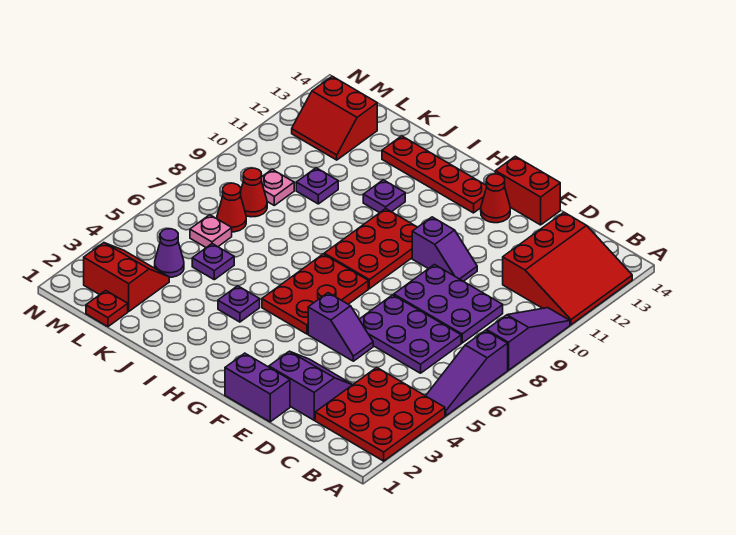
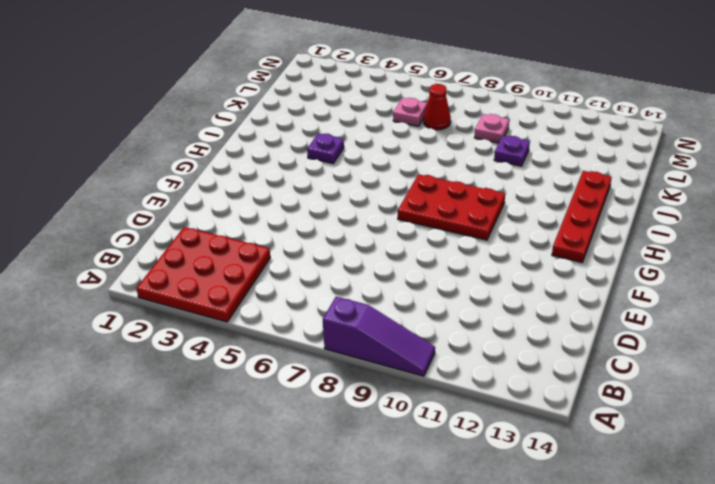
none -> purple slope A5:A7 level 1 top 7
none -> red slope A11:C13 level 1 top C
none -> purple plate C6:E7 level 1

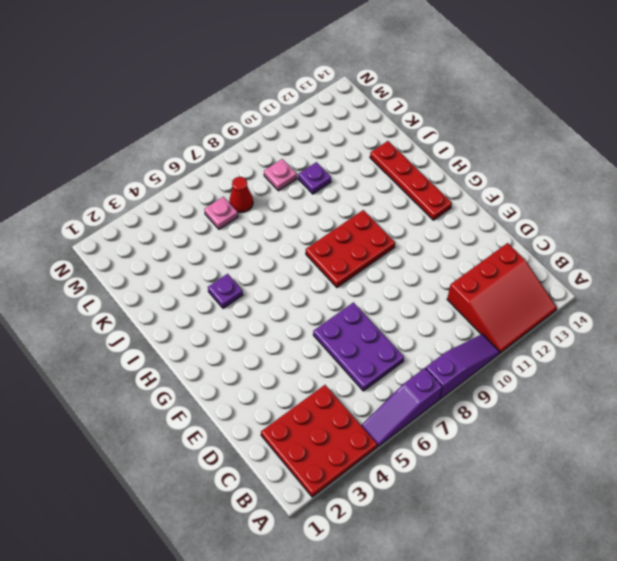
none -> purple plate C8:E9 level 1
none -> purple slope D2:E3 level 1 top 2
none -> purple brick E1:F1 level 1

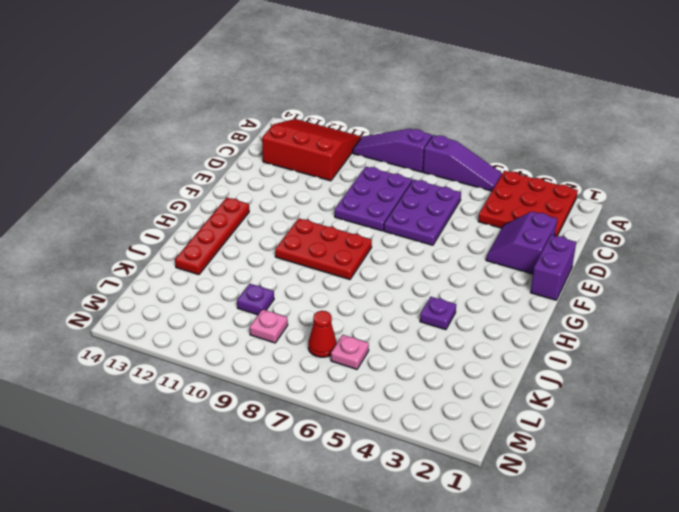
none -> purple slope E5:F5 level 1 top F
none -> purple slope E10:F10 level 1 top F
none -> red brick E14:F14 level 1

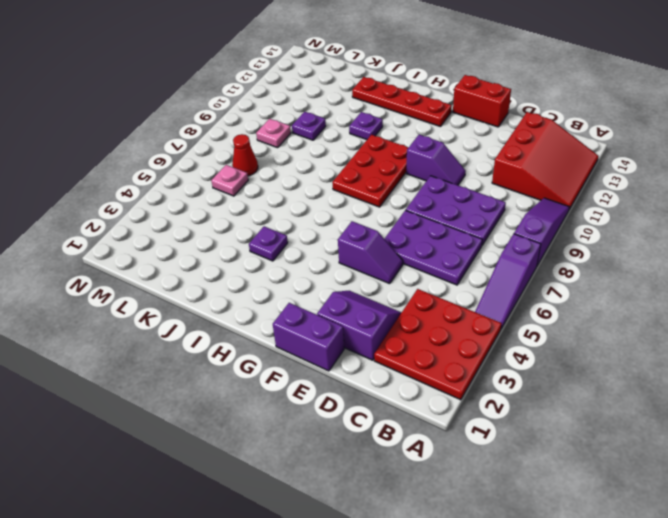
none -> red cone F13 level 1
none -> red plate G5:H7 level 1
none -> purple plate K5 level 1

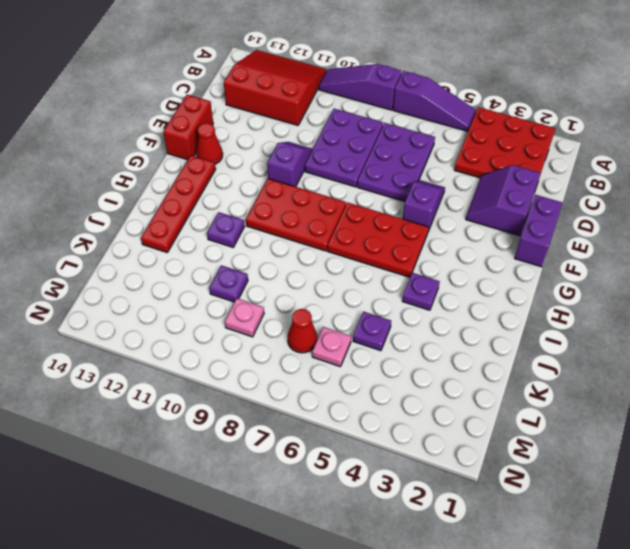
none -> red plate L1 level 1
none -> red slope L2:M3 level 1 top 2
none -> purple cone L4 level 1

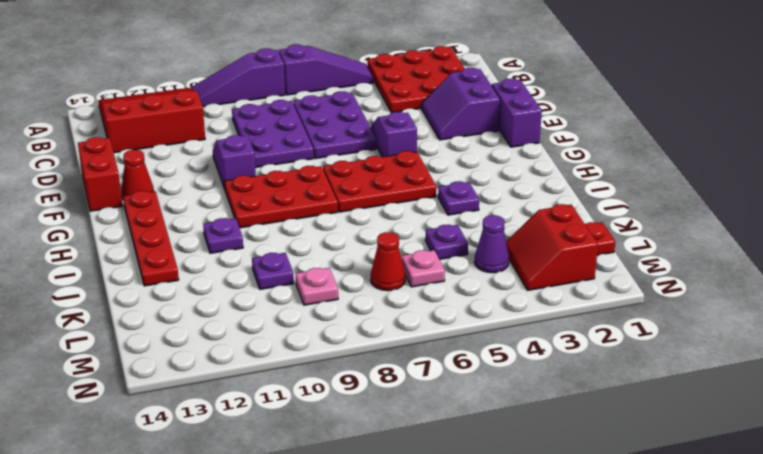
none -> red cone L8 level 1
none -> red slope L12:M13 level 1 top 13

